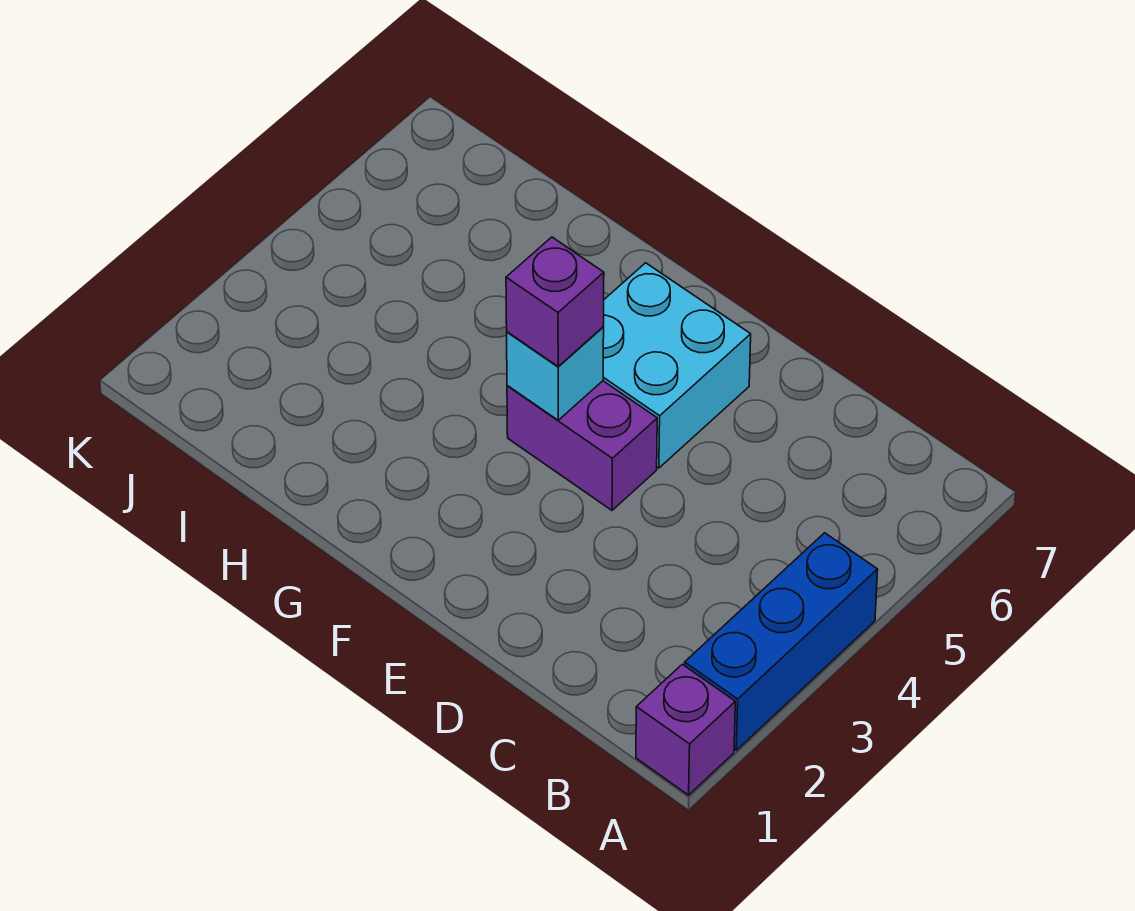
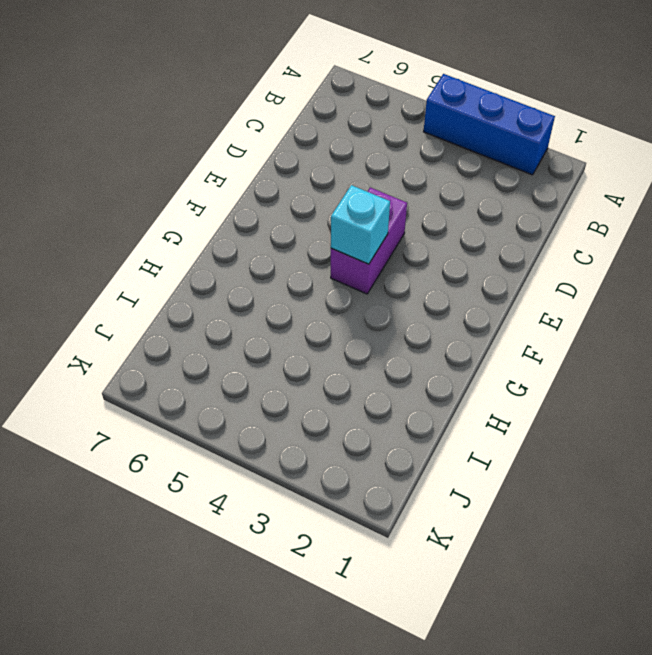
none -> purple brick A1 level 1
none -> cyan brick E5:F6 level 1

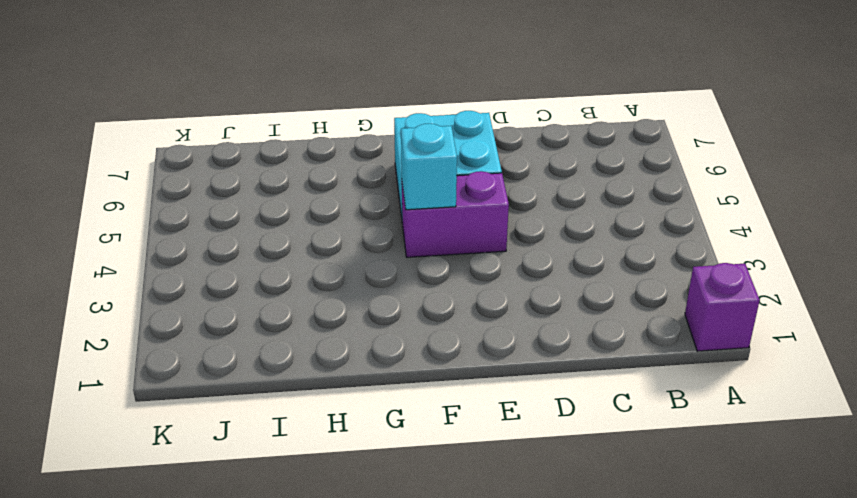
none -> blue brick A2:A4 level 1
none -> purple brick F4 level 3

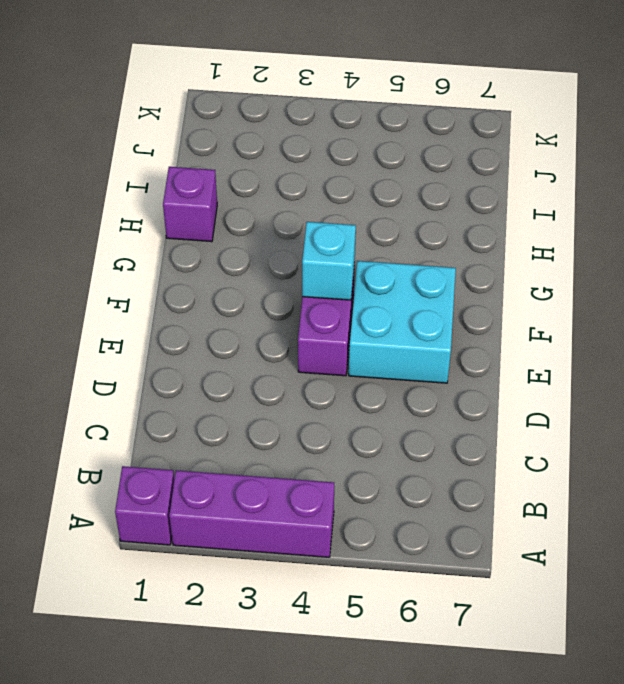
purple brick A2:A4 level 1 -> blue brick A2:A4 level 1
purple brick H1 level 1 -> purple brick F4 level 3

